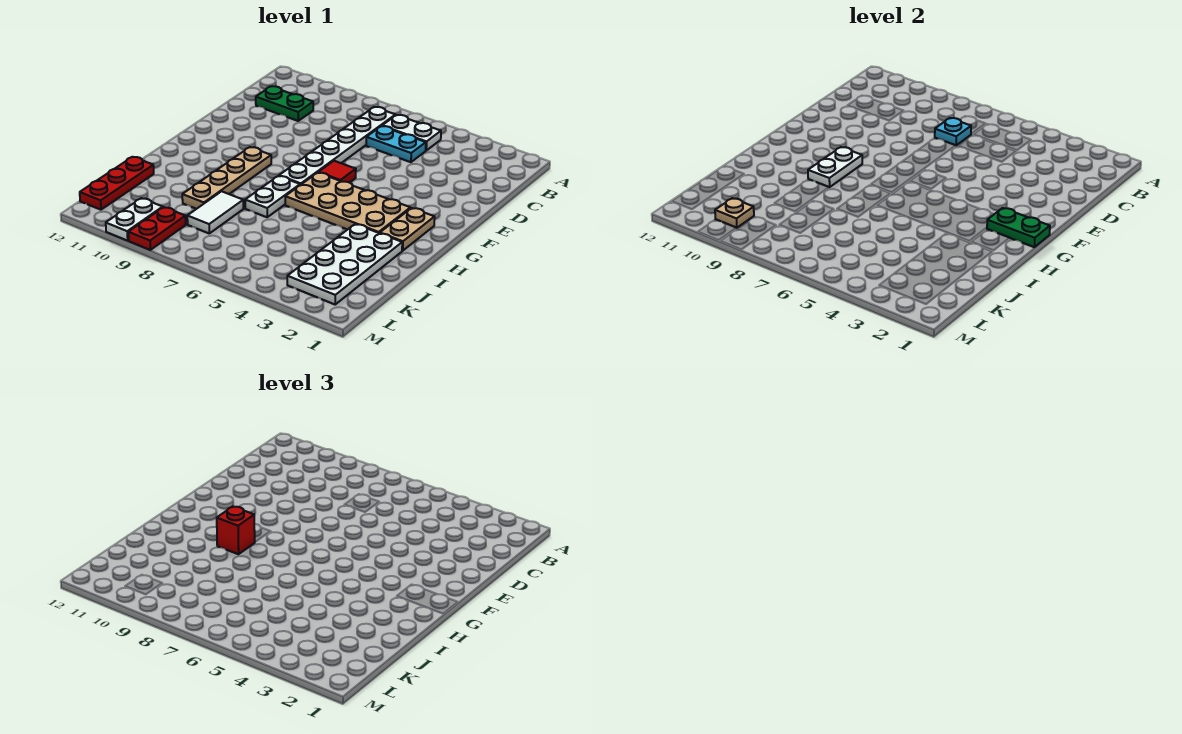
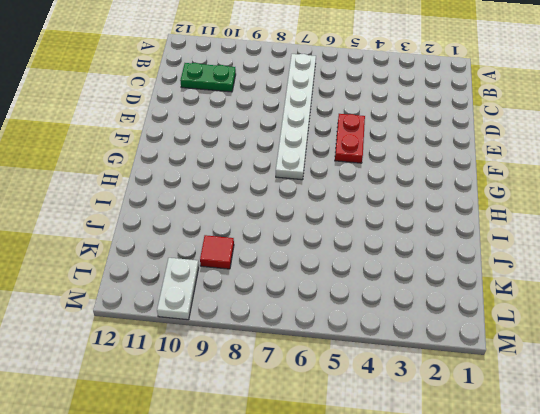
red plate E5:F5 level 1 -> red plate L9:M9 level 1
red tile K9 level 1 -> red tile F6 level 1
none -> white plate B5:B6 level 1
none -> cyan plate C5:C6 level 1
none -> tan plate G2:H2 level 1

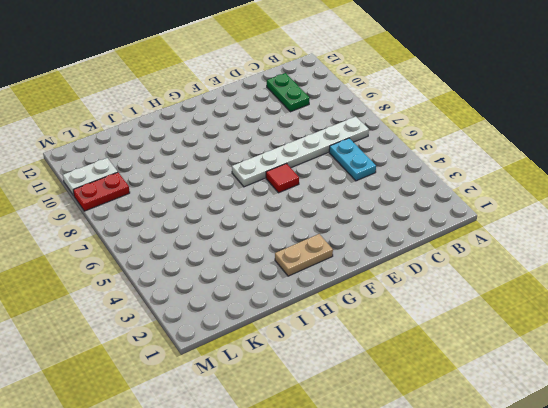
none -> white plate B5:B6 level 1
none -> tan plate G3:H6 level 1
none -> tan plate G9:J9 level 1

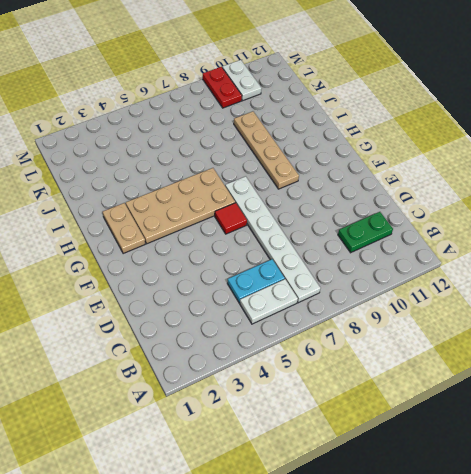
none -> white plate H7:I7 level 1
none -> white plate I2:L3 level 1
none -> white tile J8:K8 level 1

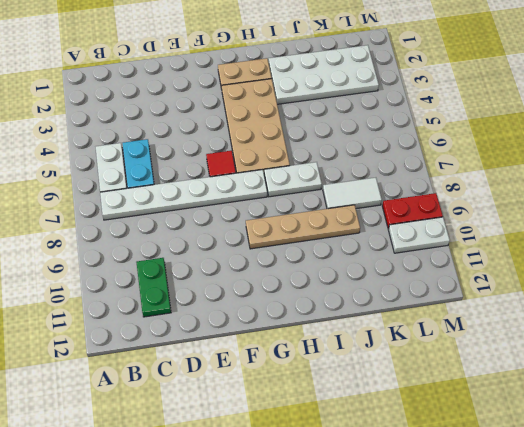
none -> red plate J12:L12 level 1
none -> cyan plate C7 level 2
none -> green plate G1:G2 level 2

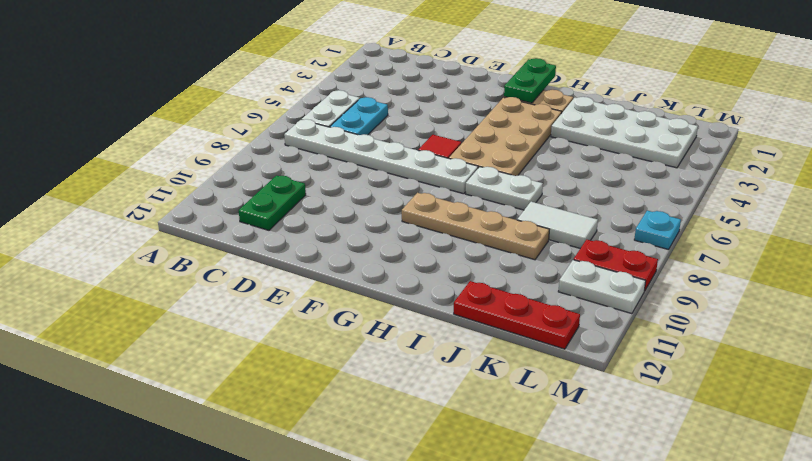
cyan plate M7 level 1 -> cyan plate C7 level 2
none -> white plate G9:H9 level 2
none -> tan plate L10 level 2
none -> red brick H9 level 3

